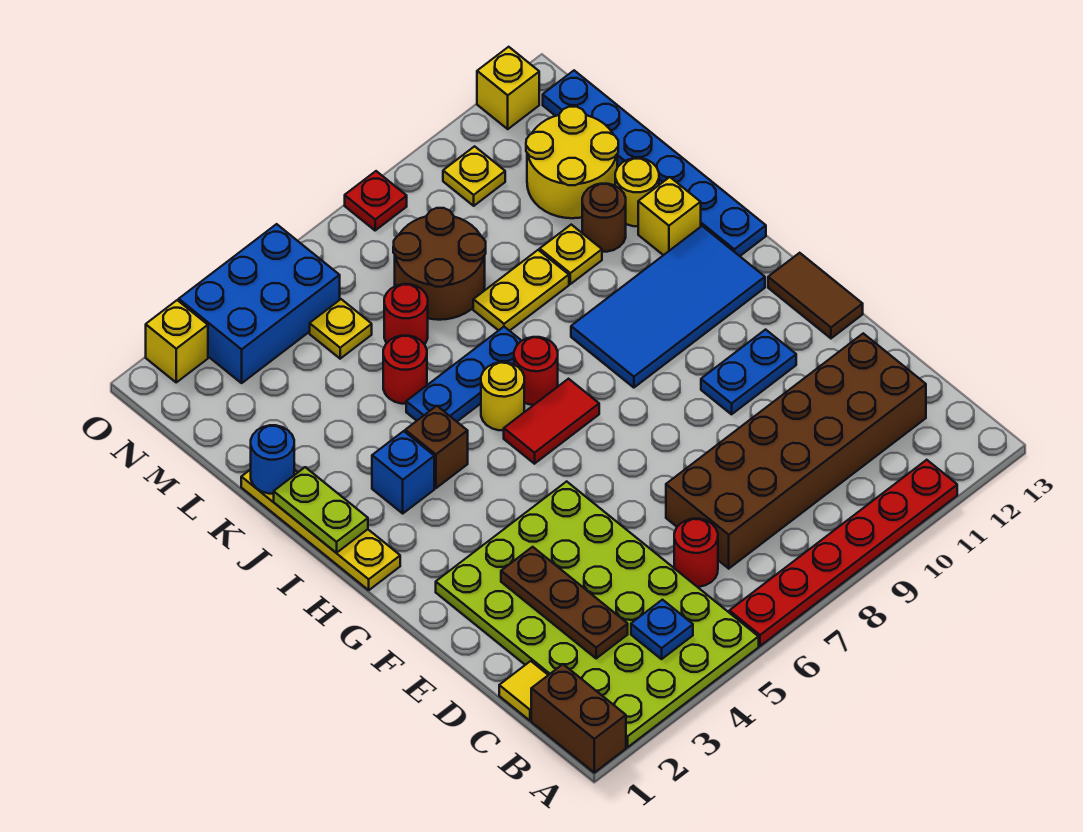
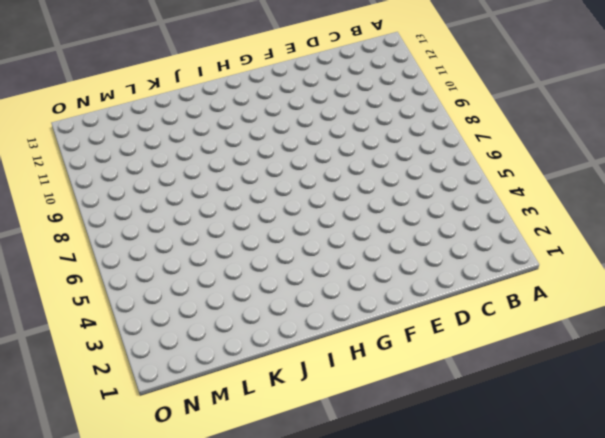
none -> brown brick A1:B1 level 1
none -> lime plate A2:F5 level 1
none -> red plate A6:A11 level 1
none -> yellow tile C1 level 1

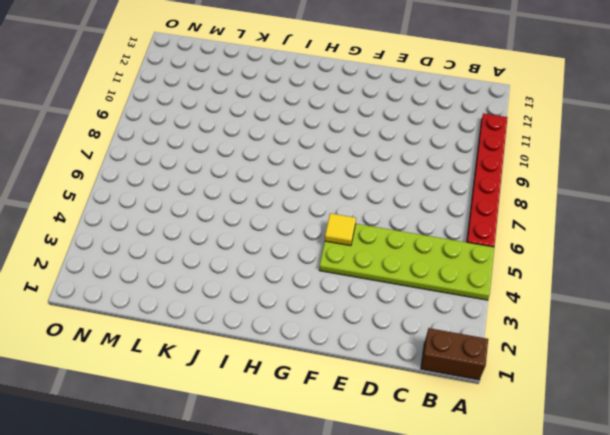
lime plate A4:F5 level 1 -> lime plate A2:F5 level 1
yellow tile F5 level 2 -> yellow tile C1 level 1
none -> red round brick C6 level 1
none -> brown brick C7:D12 level 1
none -> blue plate F10:F11 level 1
none -> brown tile F13:G13 level 1

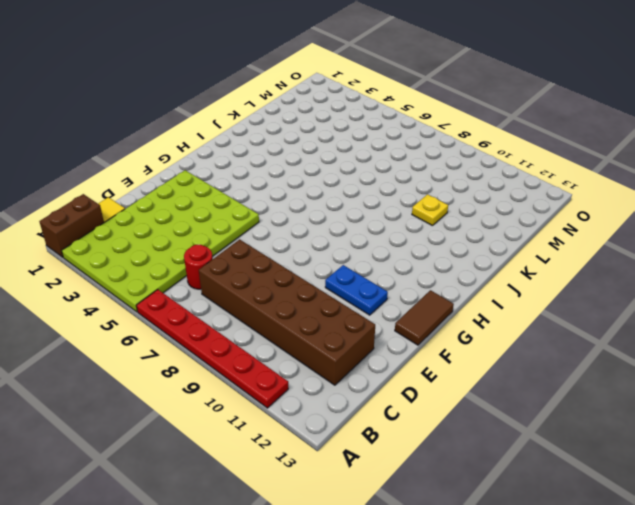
none -> yellow plate H1:K1 level 1
none -> red tile H6:H7 level 1
none -> blue tile H9:I12 level 1
none -> blue brick I3 level 1

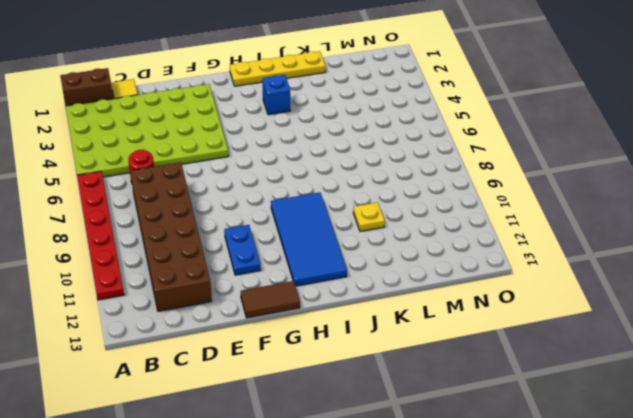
none -> red tile H6:H7 level 1
none -> brown brick I4 level 1
none -> yellow round brick I6 level 1
none -> red round brick I7 level 1

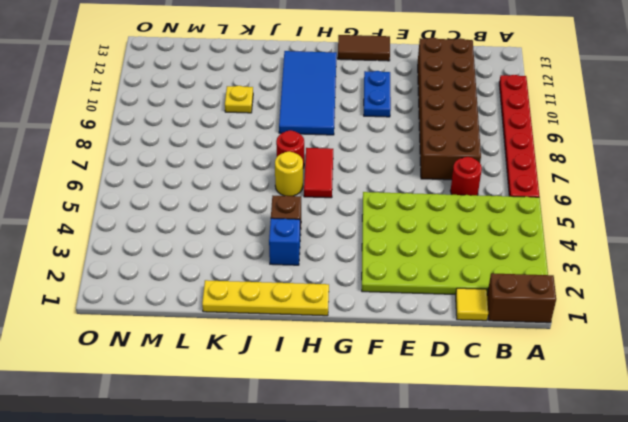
none -> blue plate I13:N13 level 1
none -> blue plate J5:J7 level 1
none -> yellow brick J12 level 1
none -> red round brick K5 level 1

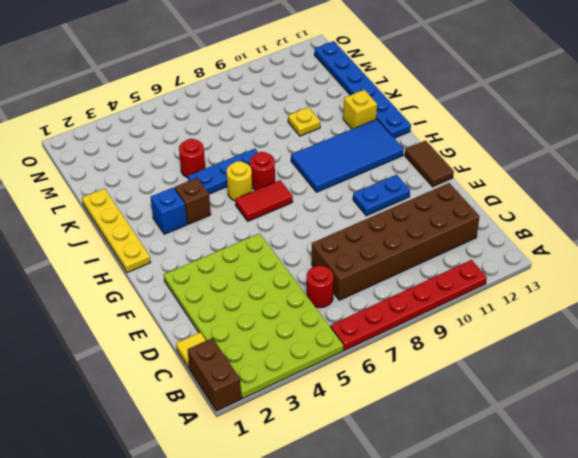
none -> yellow plate K8:K9 level 1
none -> brown round brick K11 level 1
none -> yellow round brick K12 level 1
none -> red round brick L6 level 1

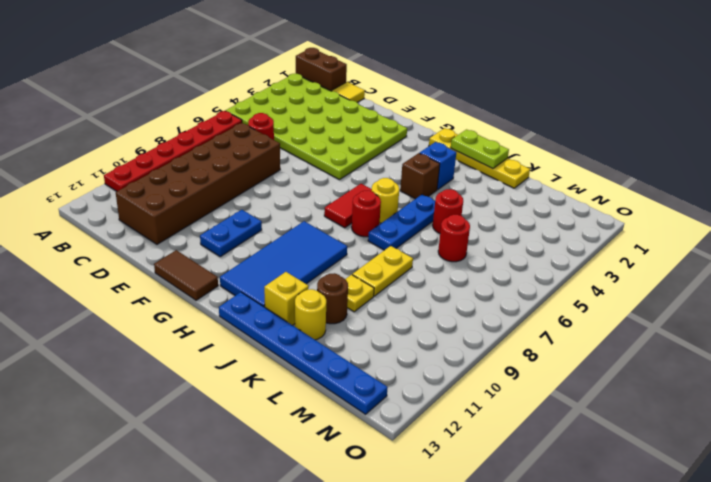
none -> brown round brick L7:M8 level 1
none -> yellow round brick L11:M12 level 1
none -> yellow plate M5 level 1
none -> blue brick N3:O5 level 1

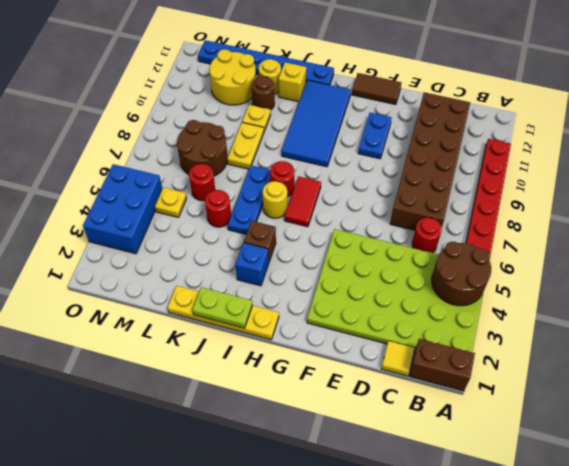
brown round brick A4:B5 level 2 -> blue plate B4 level 2
none -> yellow plate N10 level 1
none -> yellow brick O2 level 1
none -> red plate O8 level 1
none -> yellow brick O12 level 1

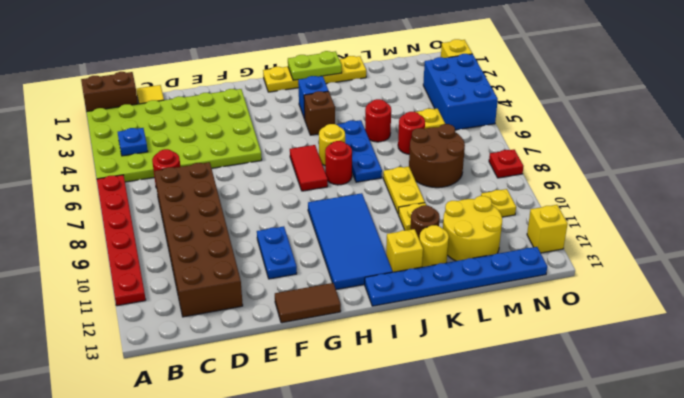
none -> brown plate C3:E3 level 2
none -> blue round brick K1 level 2

